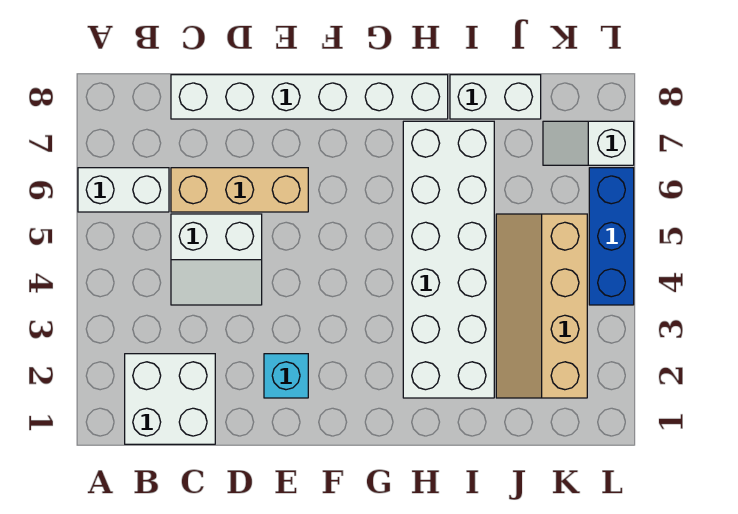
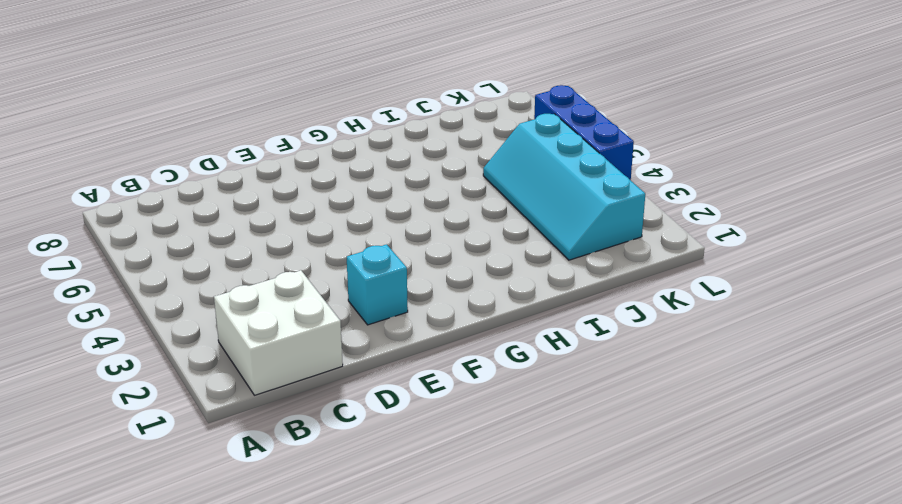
cyan slope J2:K5 level 1 top K -> tan slope J2:K5 level 1 top K
none -> white brick A6:B6 level 1
none -> white slope C4:D5 level 1 top 5

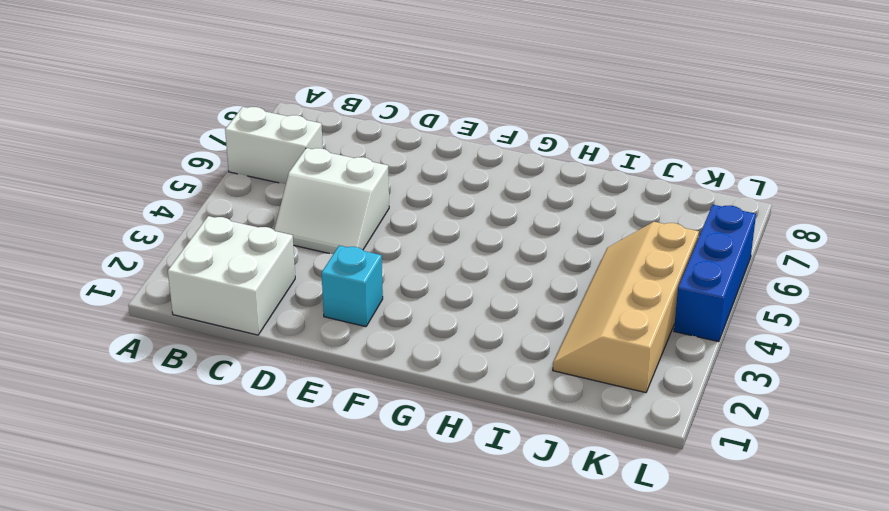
none -> tan brick C6:E6 level 1
none -> white brick C8:H8 level 1

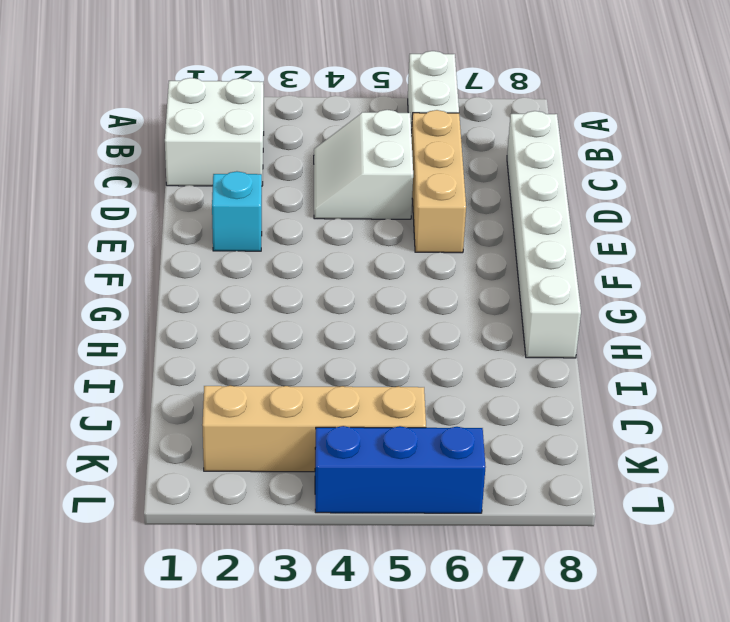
none -> white brick H2:I7 level 1
none -> white brick I8:J8 level 1

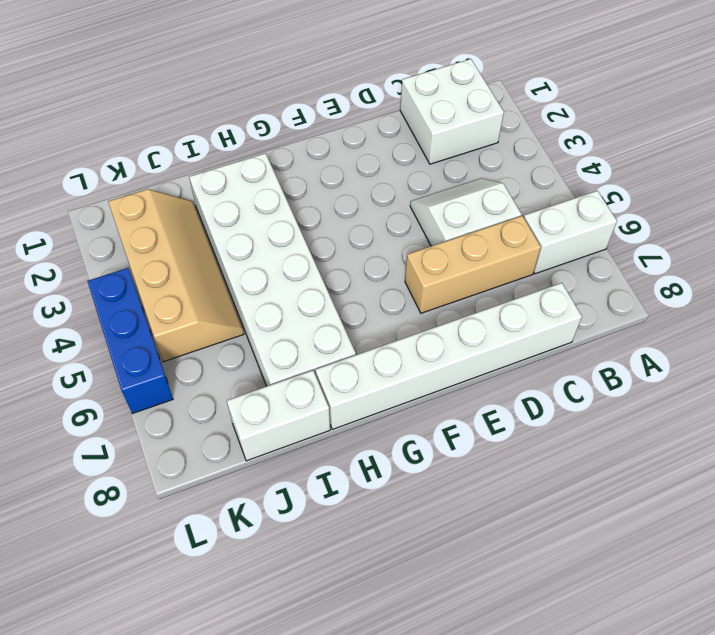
none -> cyan brick E2 level 1
none -> white slope K7:L7 level 1 top L

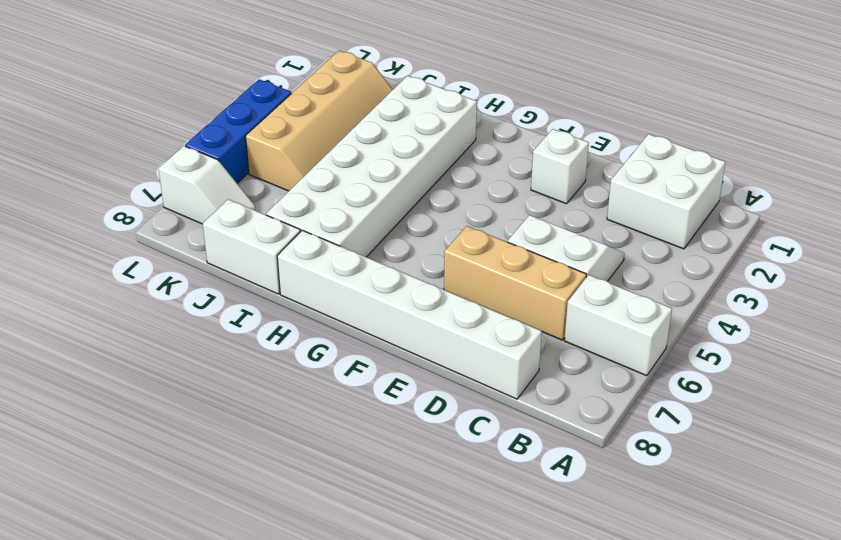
white brick E2 level 1 -> cyan brick E2 level 1

